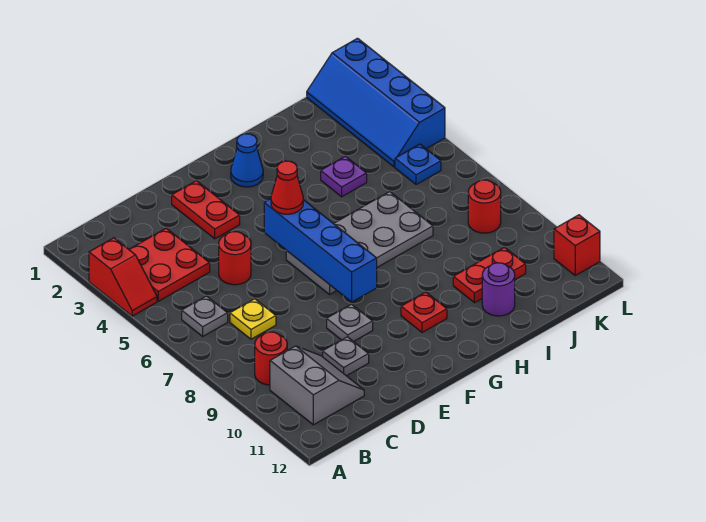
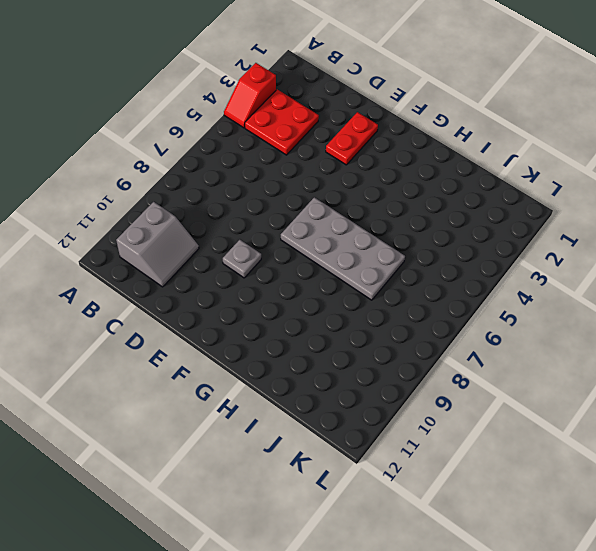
none -> grey plate B6 level 1
none -> red round brick B9 level 1
none -> yellow plate C7 level 1

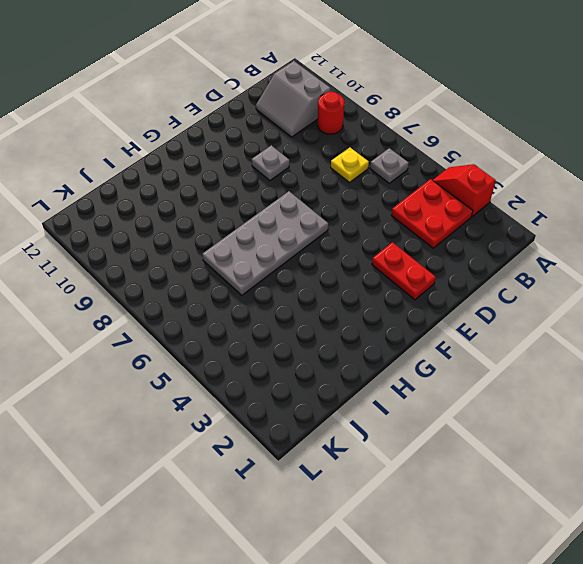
none -> red round brick D5 level 1
none -> grey plate D10 level 1
none -> blue cone G2 level 1

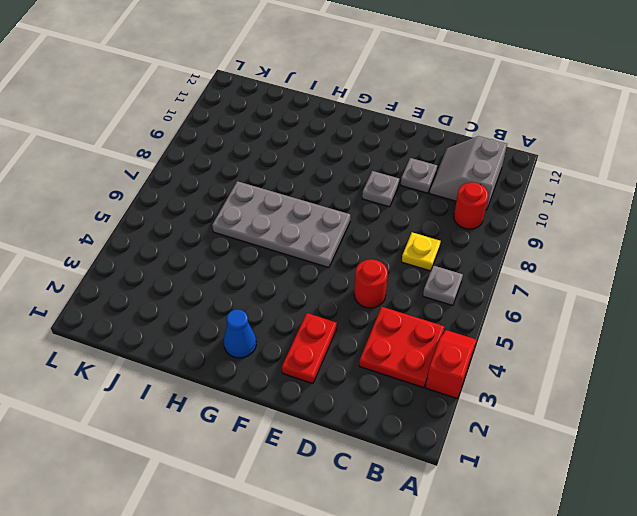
none -> red plate G10 level 1
none -> purple plate I4 level 1
none -> red plate I10:J10 level 1

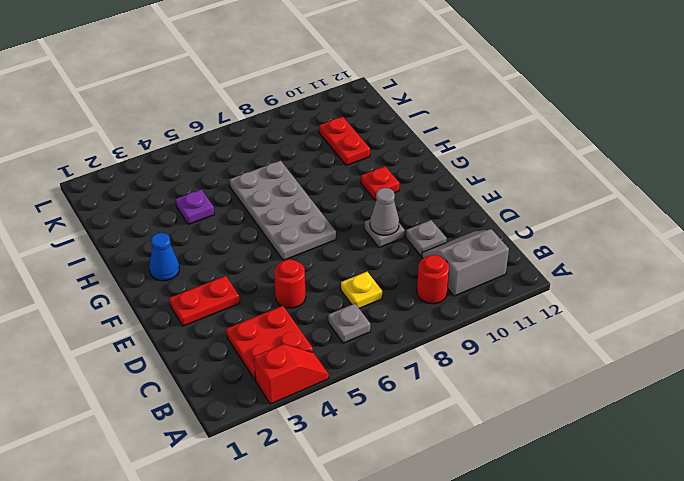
grey cone E9 level 2 -> none
none -> purple round brick I11 level 1
none -> blue slope K1:L4 level 1 top L
none -> blue plate K5 level 1

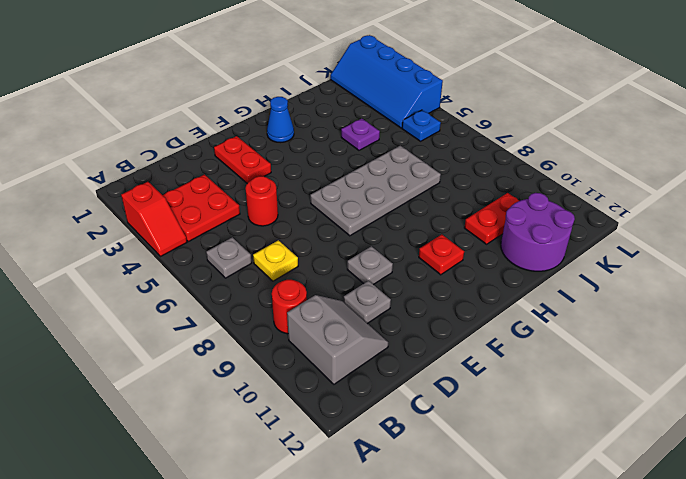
purple round brick I11:J12 level 1 -> purple round brick I11 level 1
none -> red round brick K8 level 1
none -> red brick L11 level 1
none -> blue brick F5:F8 level 2

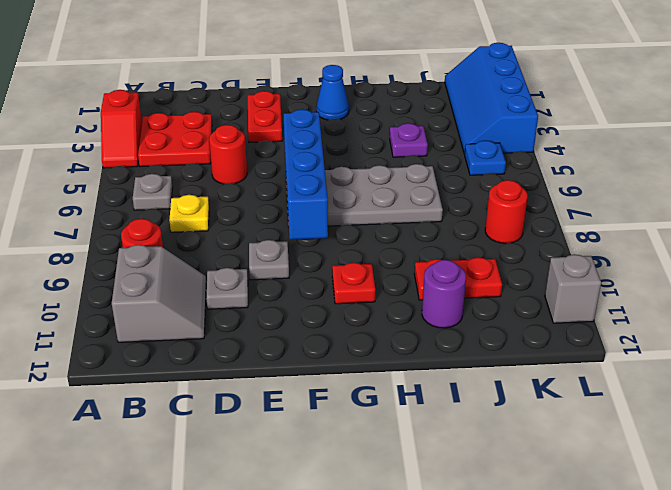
grey brick L11 level 1 -> red brick L11 level 1
none -> red cone F5 level 3

